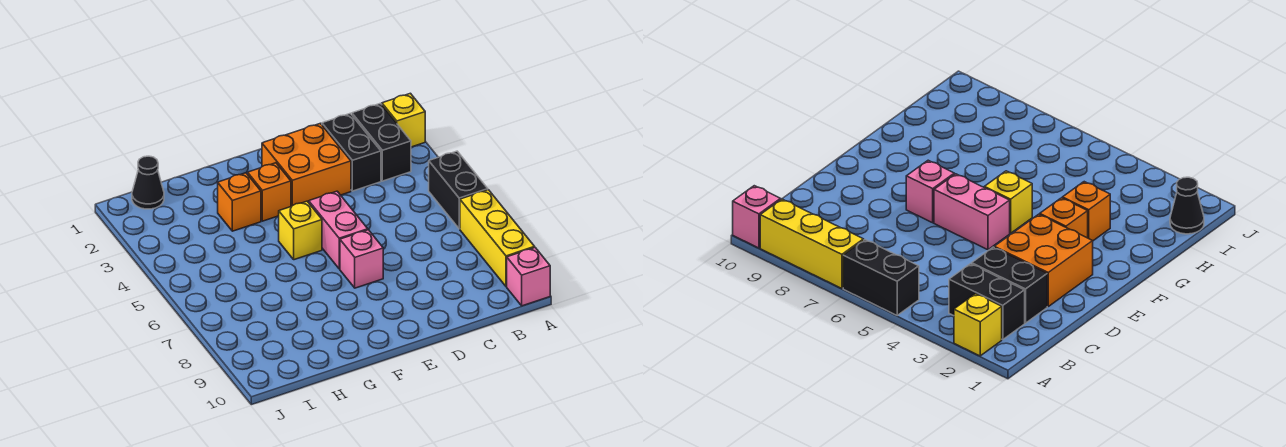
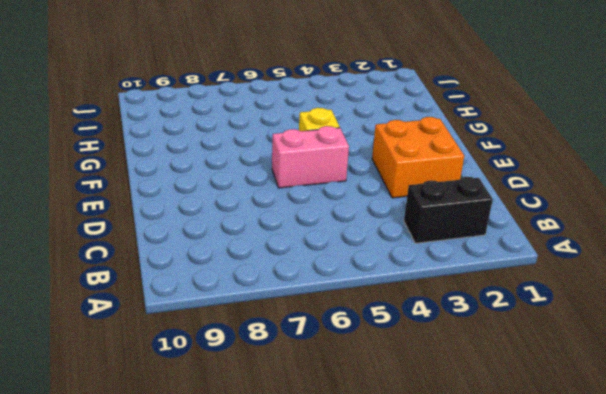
none -> yellow brick A2 level 1
none -> black brick A5:A6 level 1
none -> yellow brick A7:A9 level 1

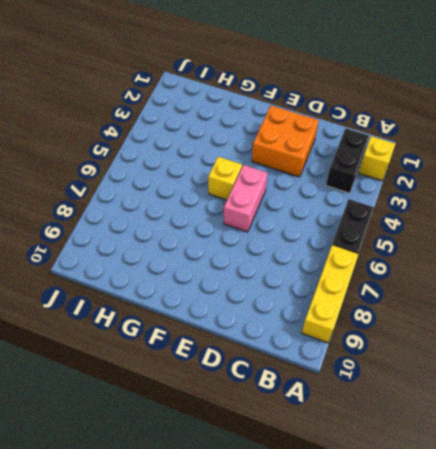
none -> pink brick A10 level 1
none -> black brick C2:C3 level 1
none -> pink brick E7 level 1

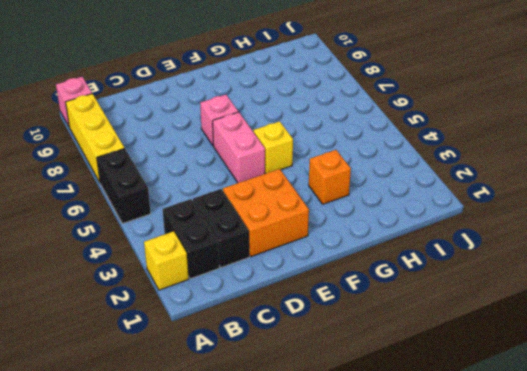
none -> orange brick F3 level 1
none -> black cone I1 level 1

